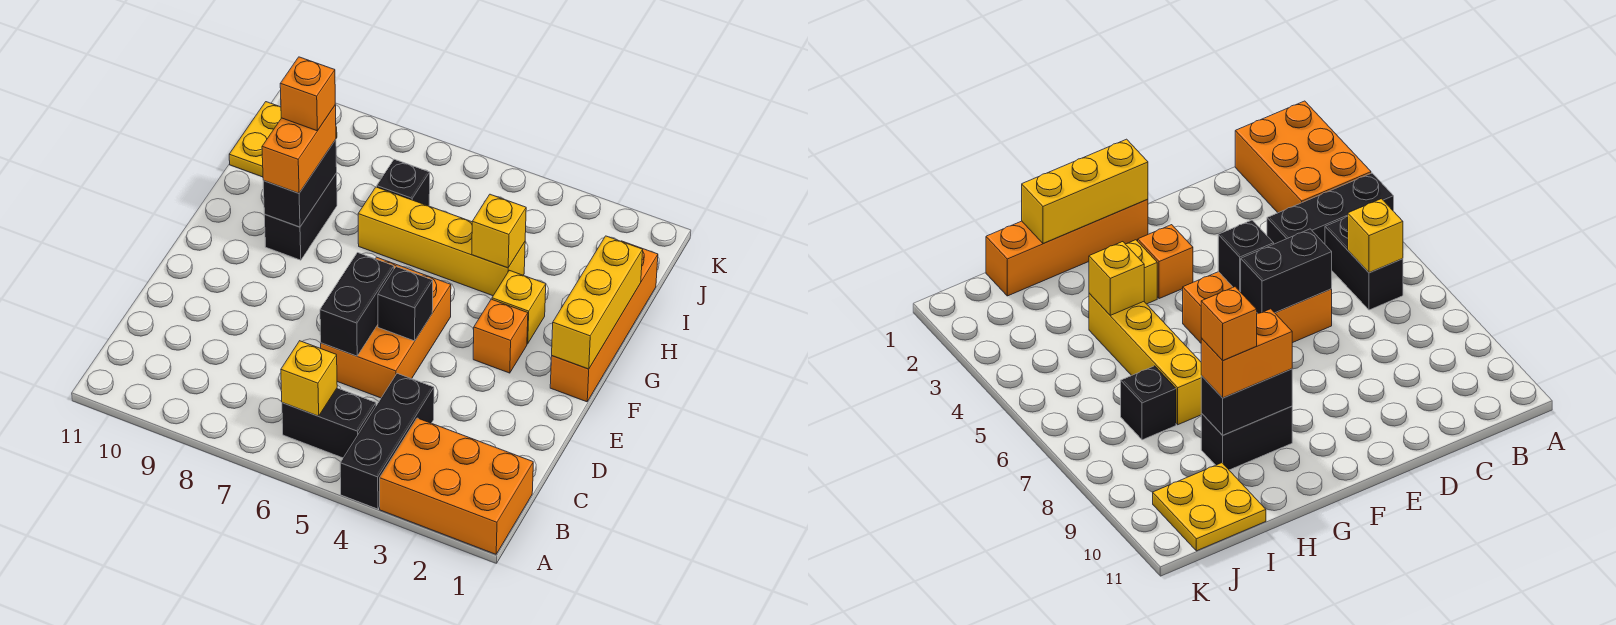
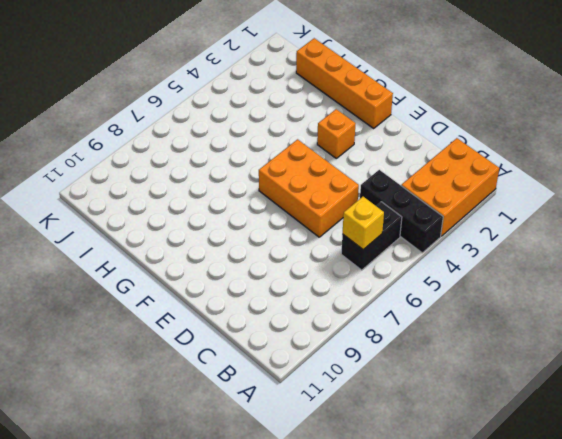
none -> yellow brick G3 level 1
none -> black brick G9:H9 level 1
none -> yellow brick H4:H7 level 1

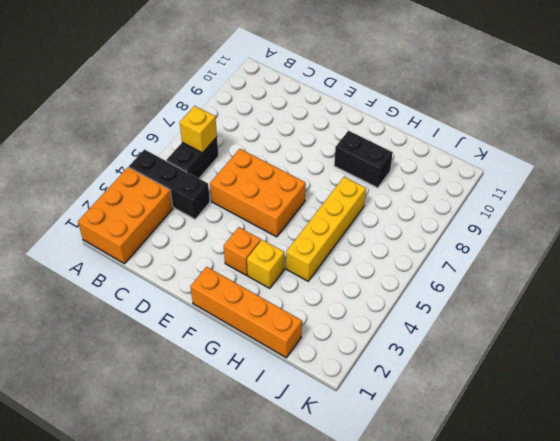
none -> black brick I7 level 1
none -> yellow plate I10:J11 level 1
none -> black brick D6:E6 level 2

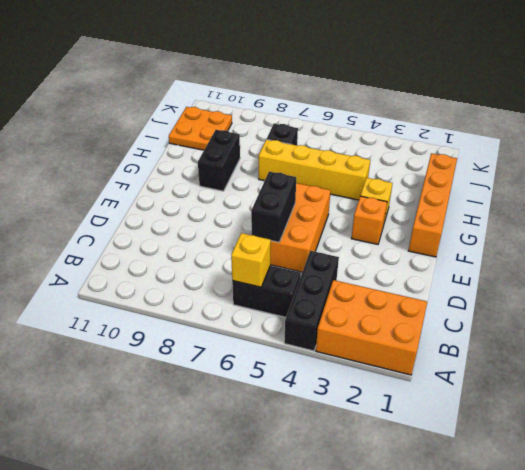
orange plate I10:J11 level 1 -> yellow plate I10:J11 level 1
none -> black brick E5 level 2
none -> yellow brick F1:H1 level 2
none -> black brick G9:H9 level 2

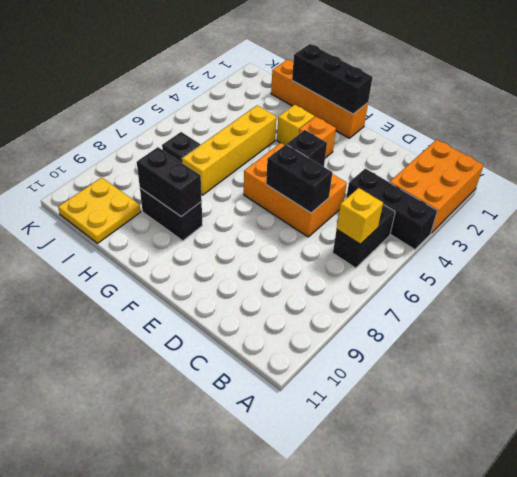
black brick F1:H1 level 2 -> yellow brick F1:H1 level 2
none -> yellow brick H4 level 2
none -> orange brick G9:H9 level 3
none -> orange brick H9 level 4

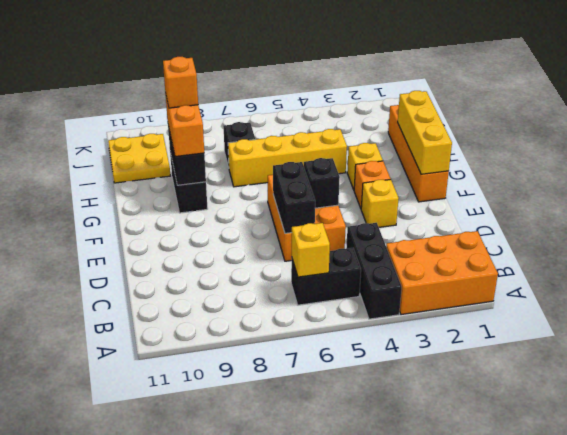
yellow brick E3 level 1 -> yellow brick H4 level 2

